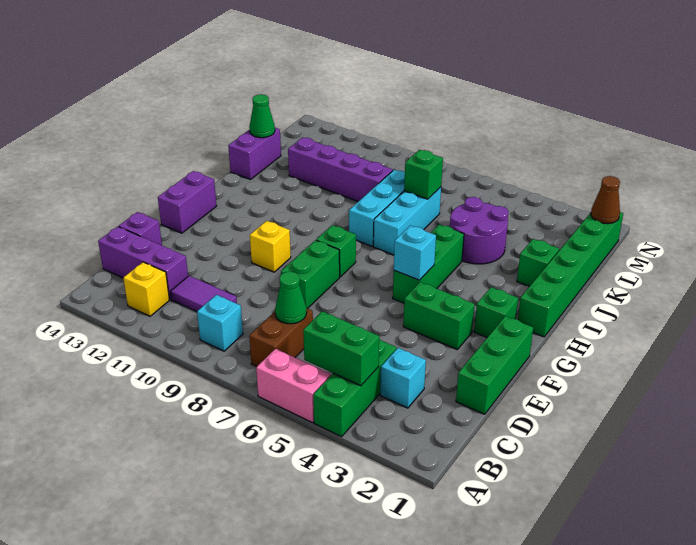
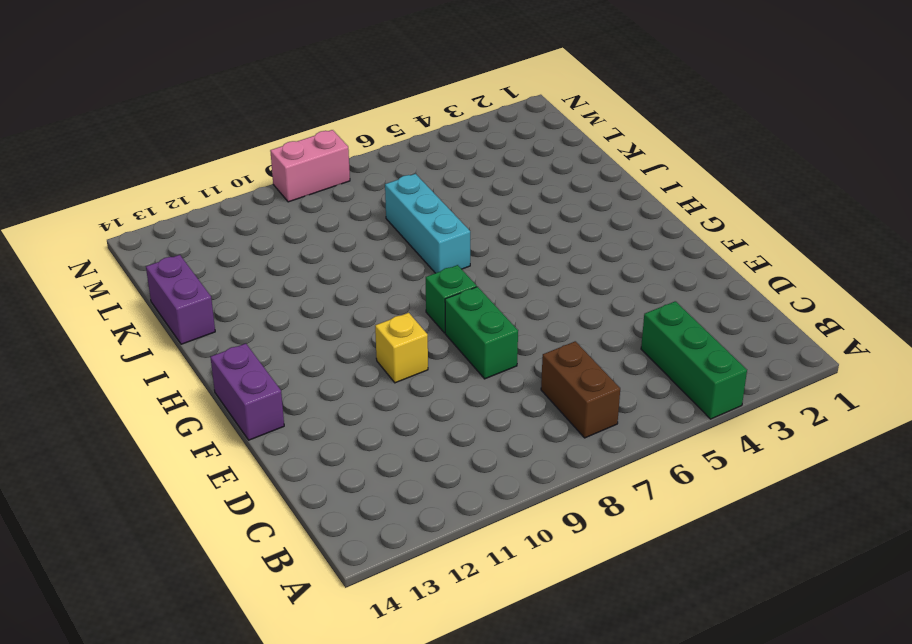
pink brick N8:N9 level 1 -> pink brick A5:A6 level 1
none -> cyan brick B9 level 1
none -> yellow brick B12 level 1
none -> cyan brick C3 level 1
none -> purple tile C10:C11 level 1

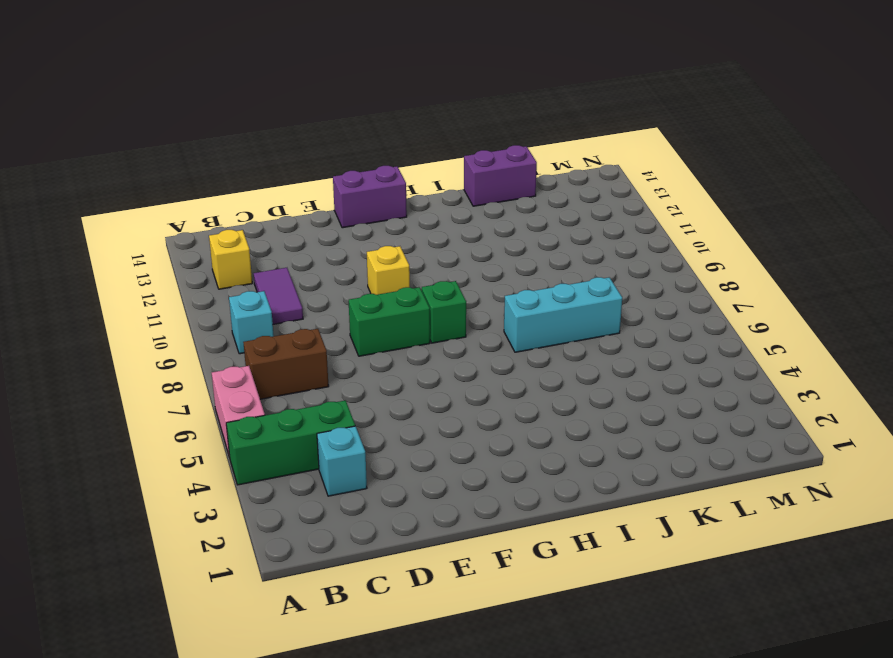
none -> purple brick C12:C14 level 1
none -> green brick D1:F1 level 1
none -> purple brick D14 level 1
none -> green brick F3:F4 level 1

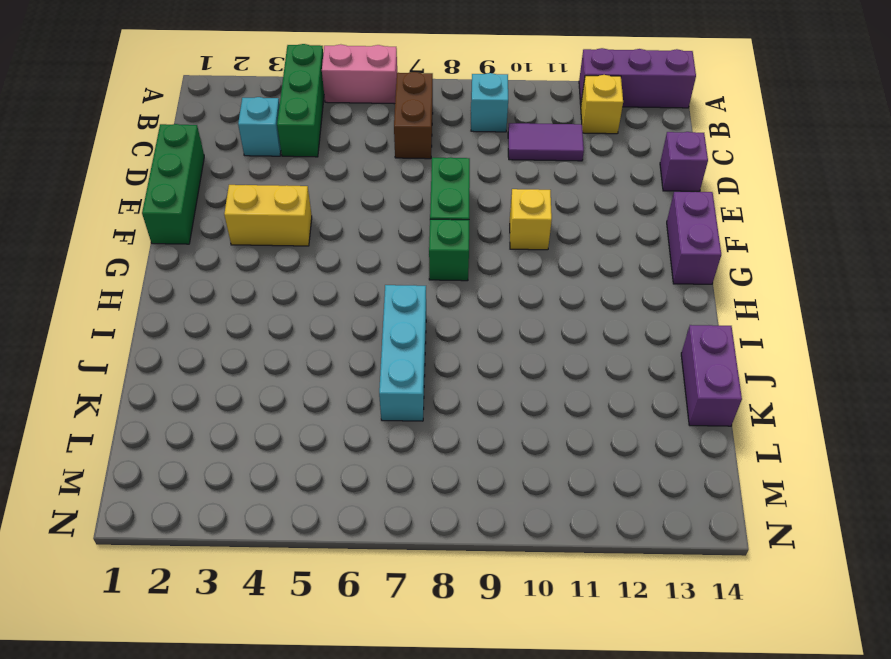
purple brick A12:A14 level 1 -> purple brick C12:C14 level 1
yellow brick F3:F4 level 1 -> green brick F3:F4 level 1
none -> green brick G2 level 1
none -> green brick G5:I5 level 1
none -> green brick H1:M1 level 1
none -> cyan brick I8:K8 level 1

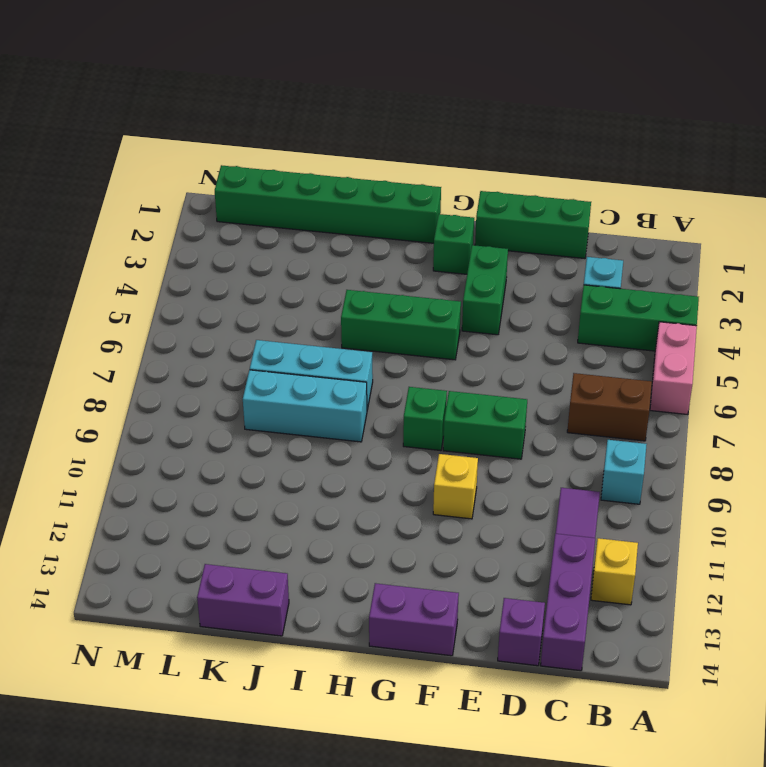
none -> green brick J2 level 1
none -> purple round brick J4:K5 level 1
none -> purple brick K9:K12 level 1
none -> green brick B4:B5 level 2

